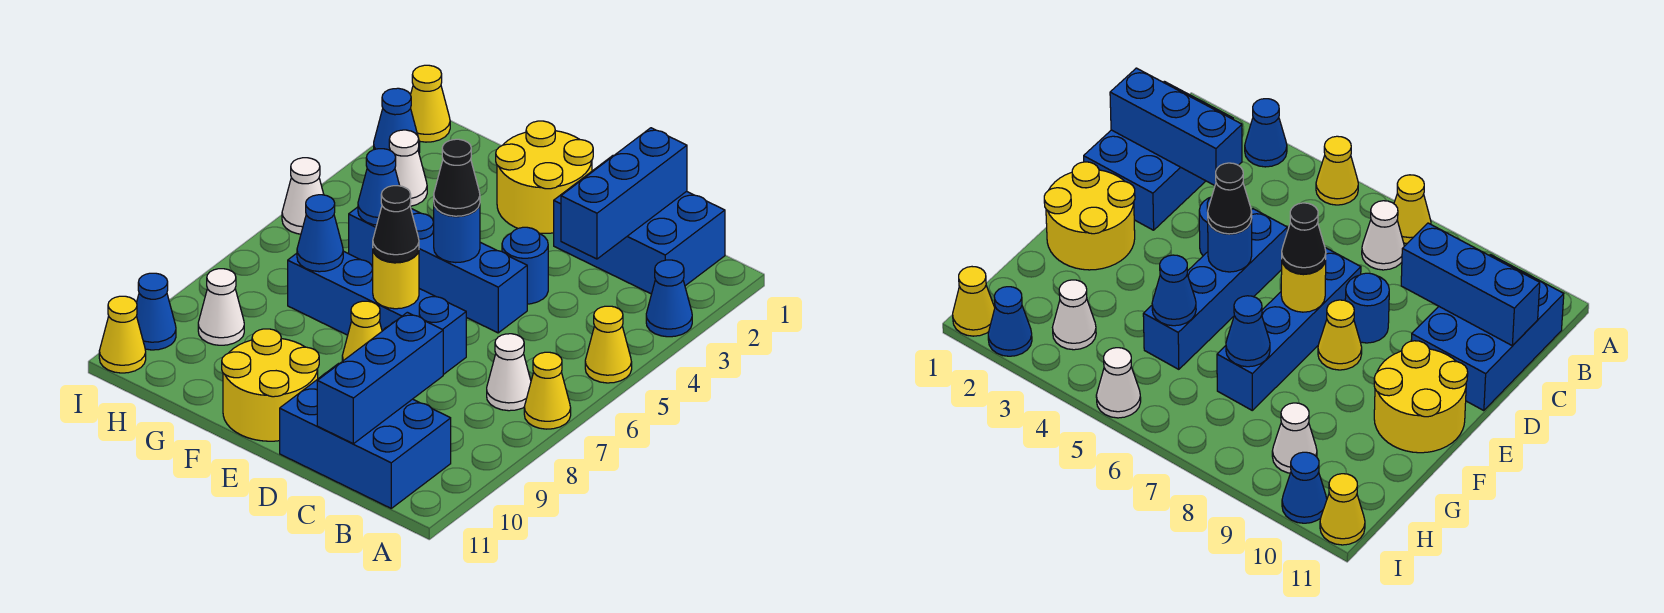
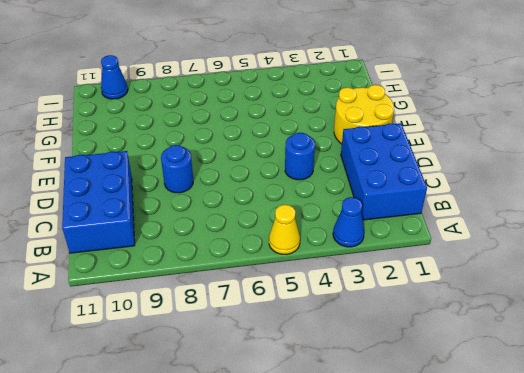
none -> yellow cone A7 level 1
none -> white cone B7 level 1
none -> blue brick D5:G5 level 1

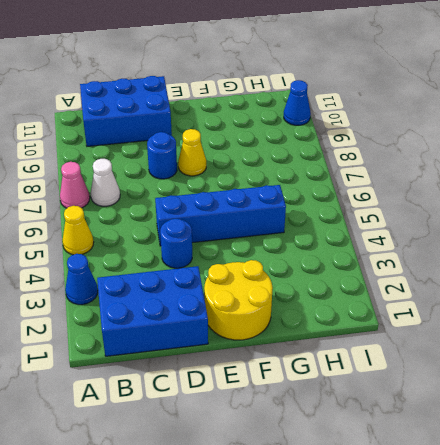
pink cone A7 level 1 -> yellow cone A7 level 1
none -> blue brick D7:G7 level 1
none -> yellow round brick E10:F11 level 1
none -> white cone H3 level 1

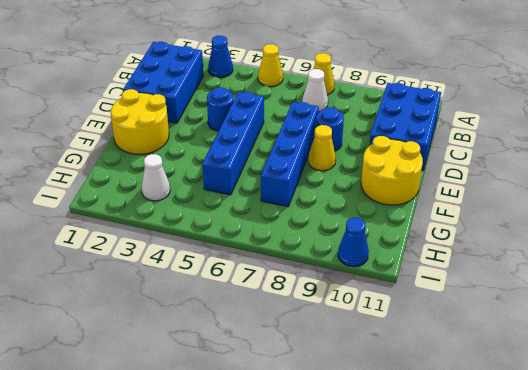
none -> white cone H9 level 1
none -> yellow cone I1 level 1
none -> blue cone I2 level 1

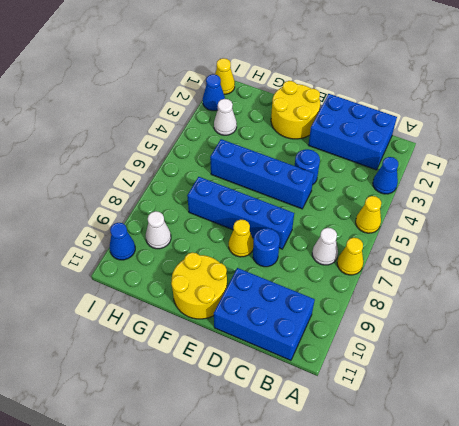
none -> white cone I5 level 1
none -> yellow cone I11 level 1
none -> blue brick C1:C3 level 2

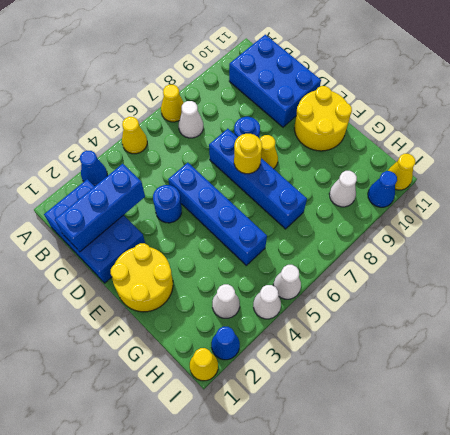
white cone I4 level 1 -> none
none -> blue brick C9:C11 level 2
none -> blue round brick E5 level 2
none -> blue cone G5 level 2

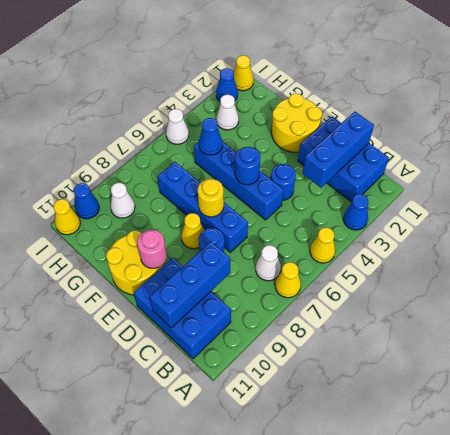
pink round brick E10 level 2 -> none
none -> blue cone G7 level 2
none -> black cone E5 level 3
none -> black cone E7 level 3

